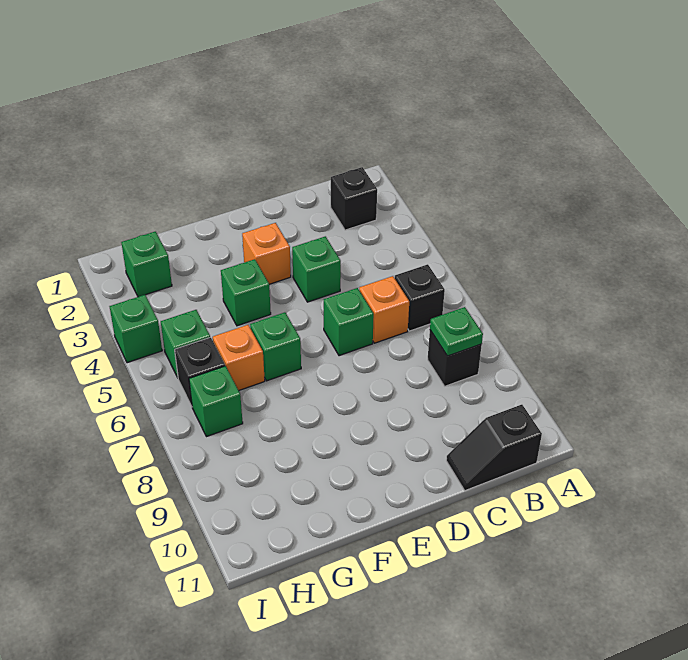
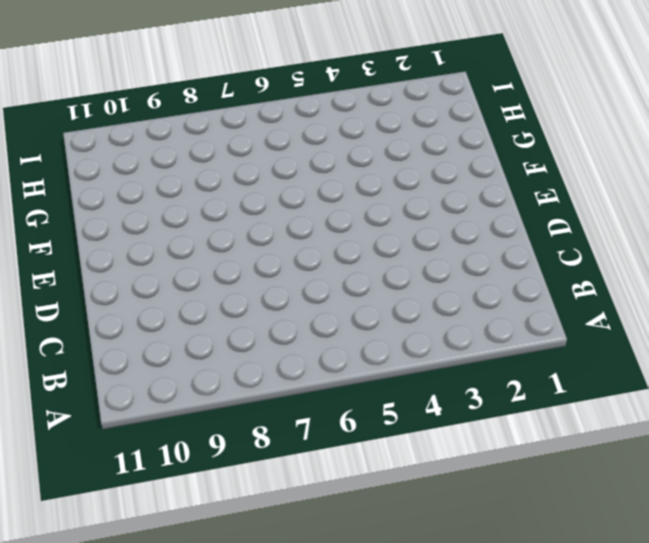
none -> black brick B2 level 1
none -> black brick B6 level 1
none -> black brick B8 level 1

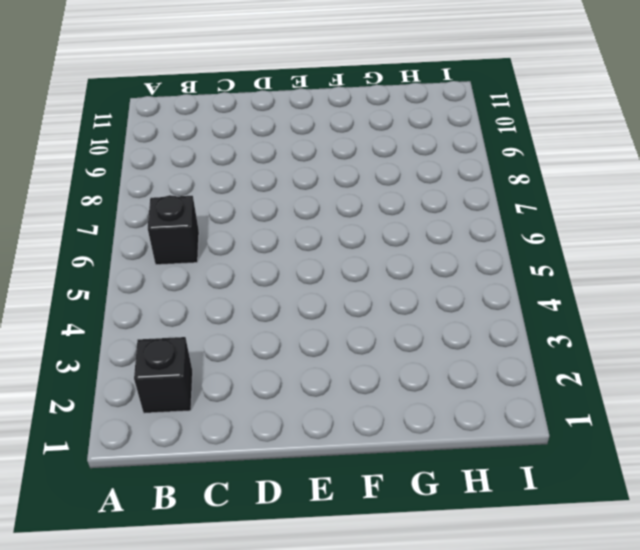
none -> black brick B8 level 1
none -> black slope B11:C11 level 1 top B
none -> orange brick C6 level 1

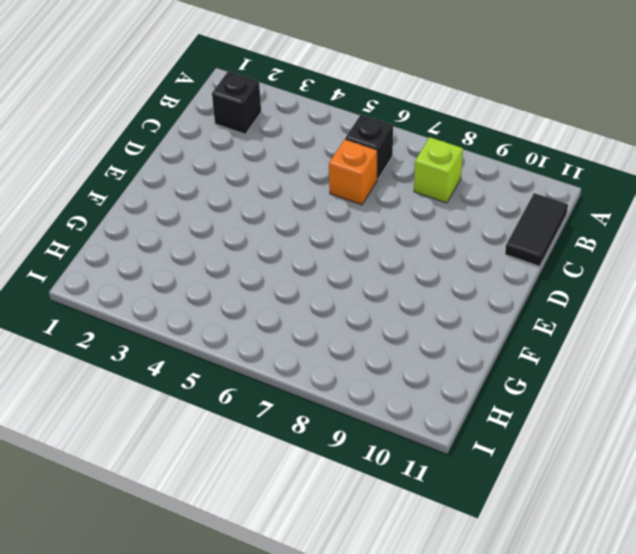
lime brick B8 level 1 -> black brick B8 level 1
black tile B11:C11 level 1 -> black slope B11:C11 level 1 top B
none -> green brick D4 level 1
none -> green brick D6 level 1
none -> orange brick E3 level 1

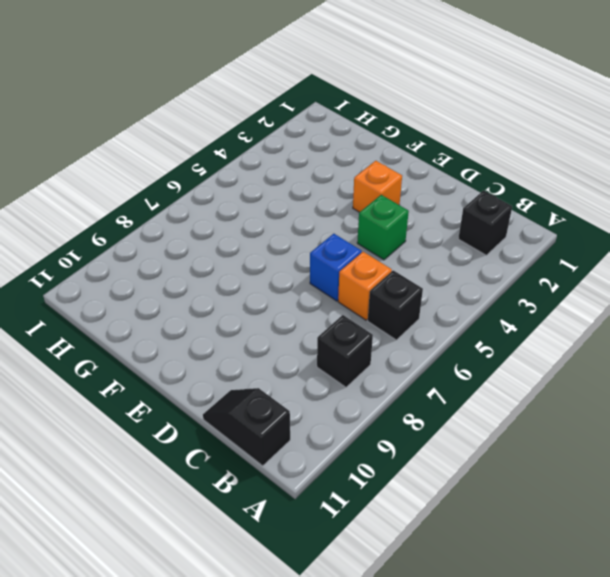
blue brick D6 level 1 -> green brick D6 level 1
none -> green brick F4 level 1
none -> green brick F6 level 1
none -> orange brick G6 level 1

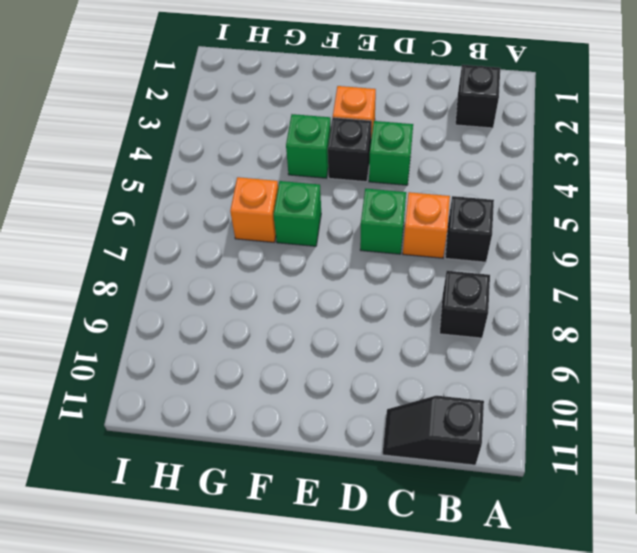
black brick E4 level 1 -> black brick H6 level 1
none -> green brick H2 level 1
none -> green brick H5 level 1
none -> green brick H7 level 1

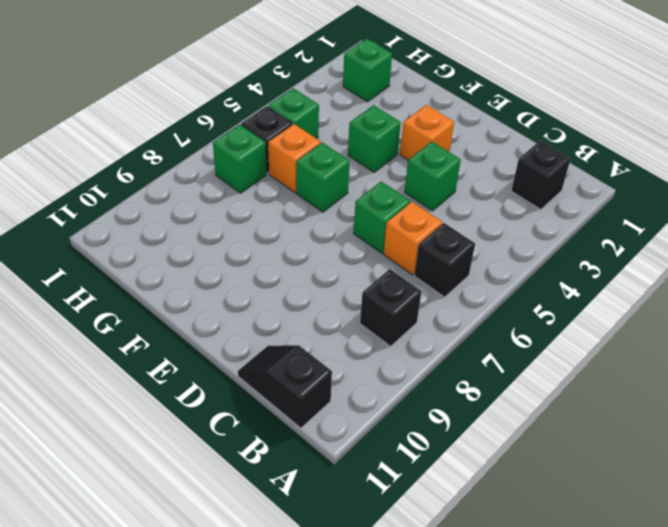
none -> green brick I4 level 1
none -> green plate B8 level 2

